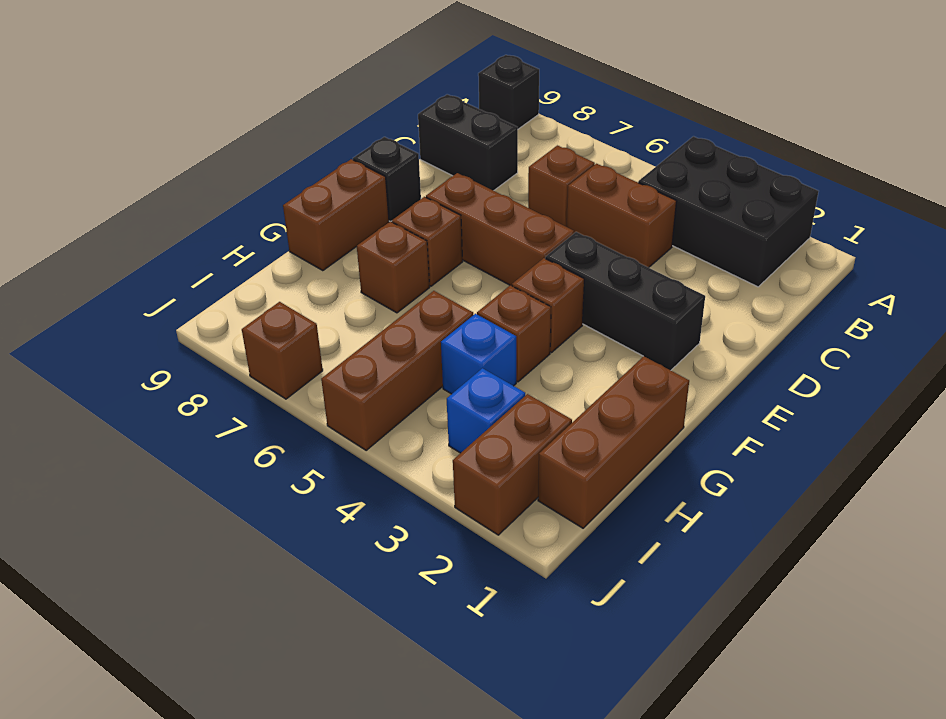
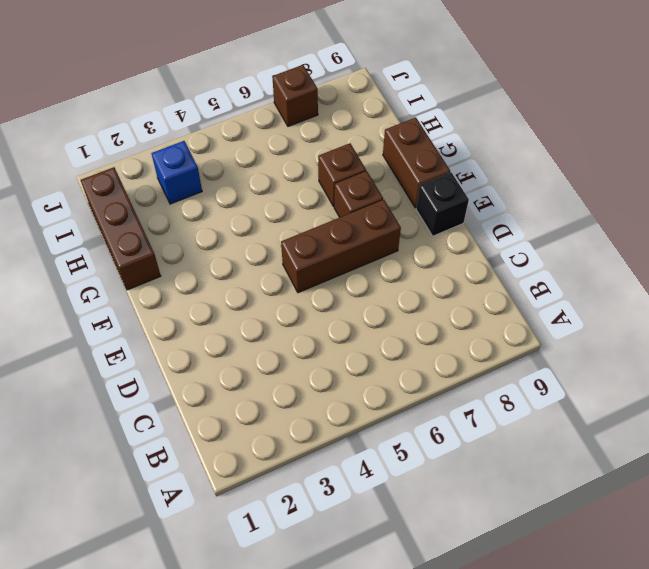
none -> black brick A2:B4 level 1
none -> black brick A9 level 1
none -> brown brick C4:C5 level 1

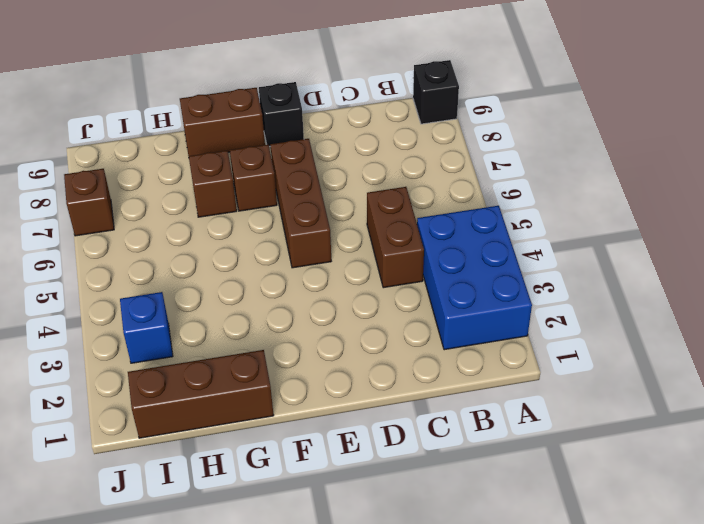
blue brick A2:B4 level 1 -> black brick A2:B4 level 1
none -> brown brick C6 level 1
none -> black brick C8:C9 level 1
none -> black brick E2:E4 level 1

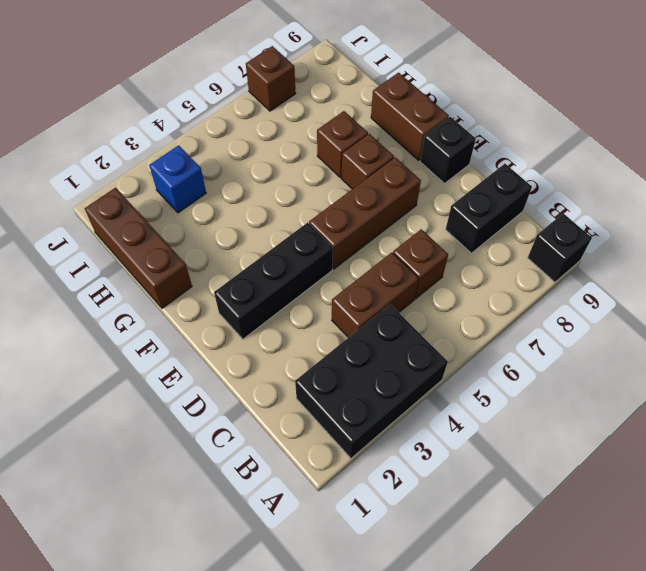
none -> brown brick F4 level 1
none -> brown brick G4 level 1
none -> blue brick H4 level 1

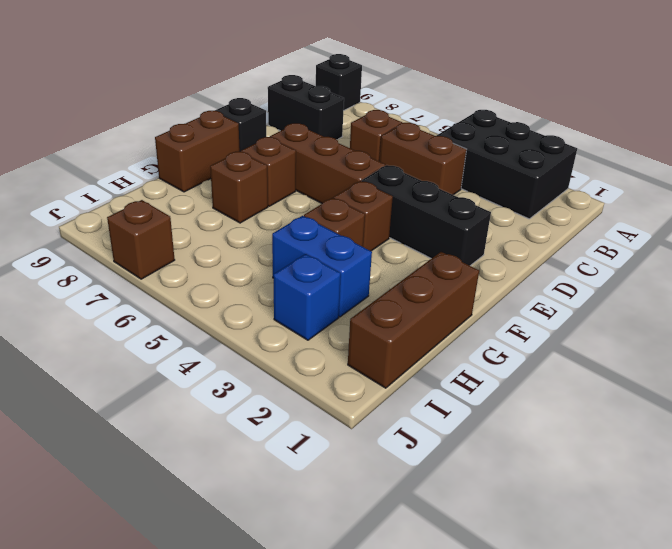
blue brick H3:H4 level 1 -> blue brick H4 level 1
none -> brown brick H5:J5 level 1
none -> brown brick I2:J2 level 1

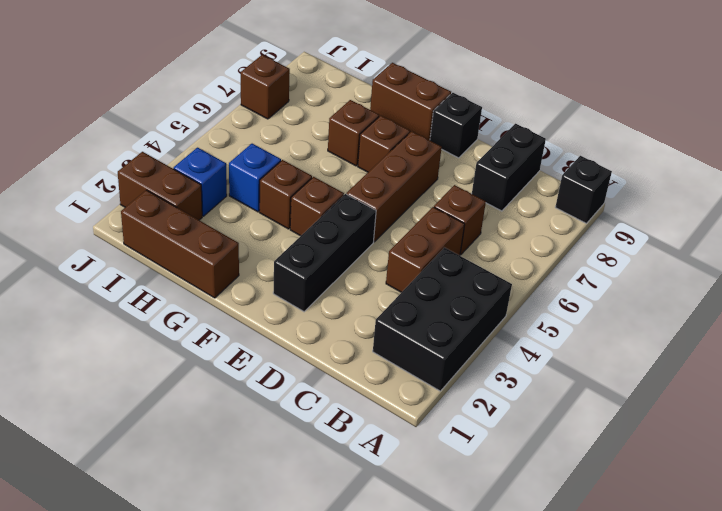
none -> brown brick H5:J5 level 1

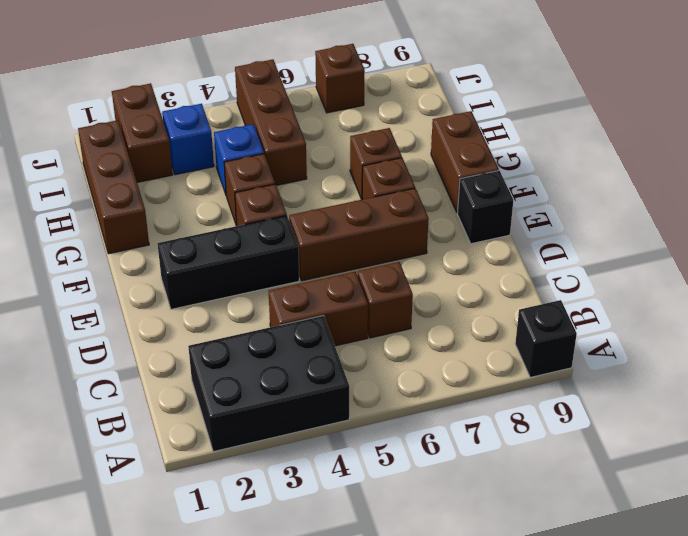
none -> black brick C8:C9 level 1

